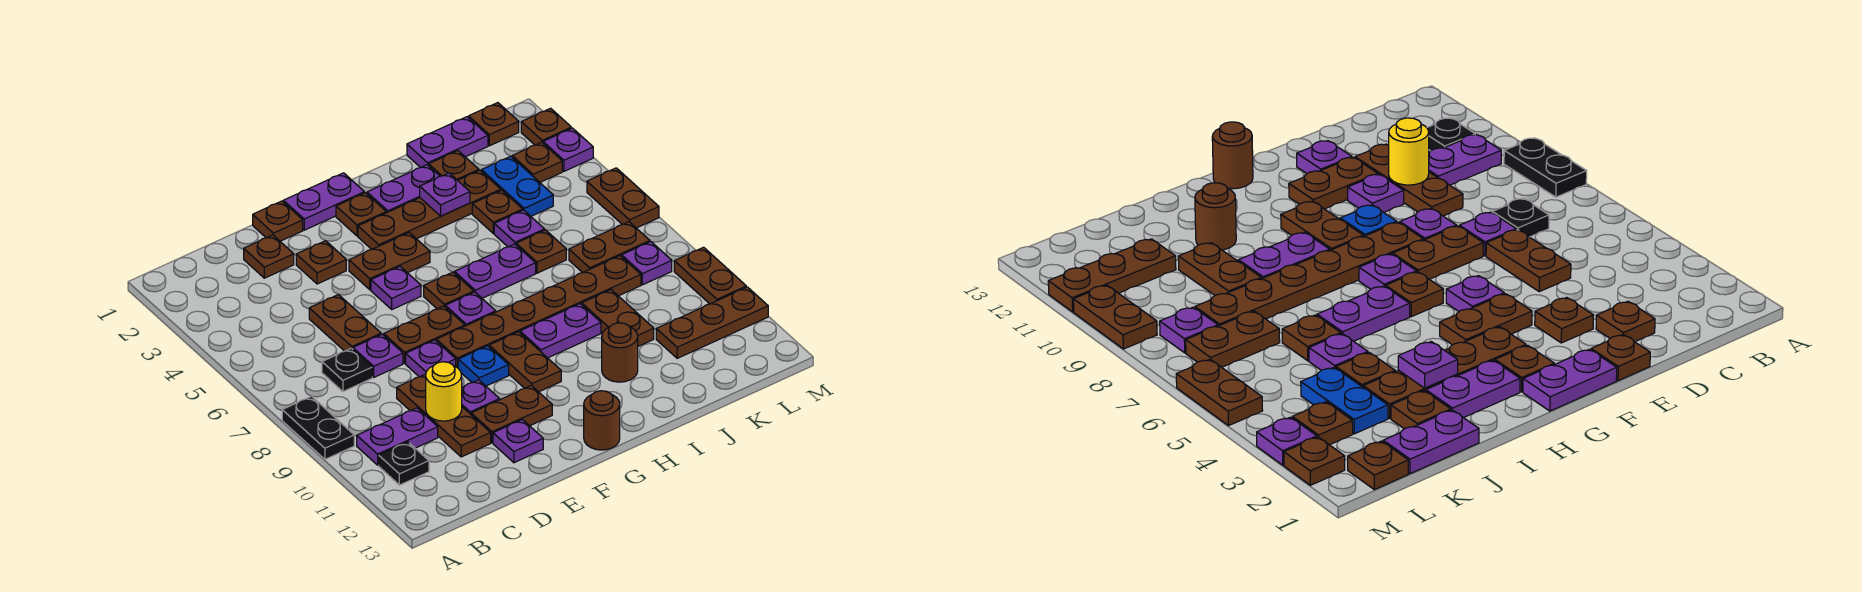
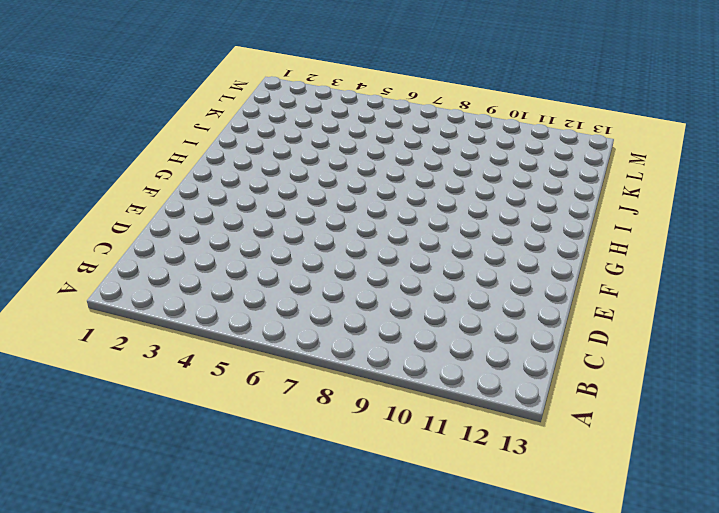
none -> black plate A8:A9 level 1
none -> purple plate B10:C10 level 1
none -> black plate B11 level 1
none -> black plate C7 level 1

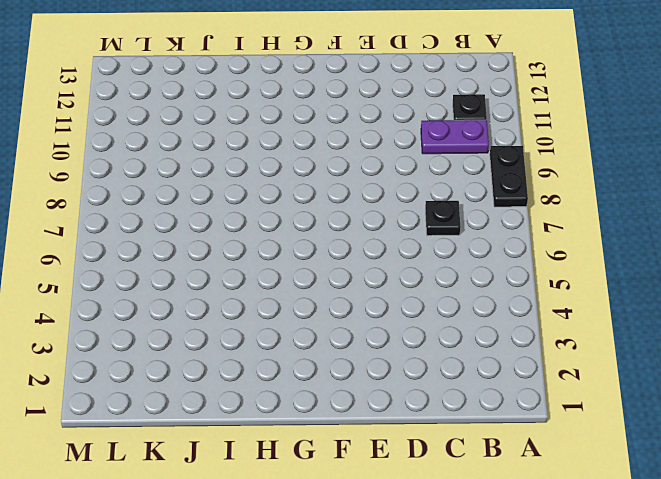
none -> brown plate D2 level 1
none -> brown plate D5:D6 level 1
none -> purple plate D7 level 1
none -> brown plate D9:D11 level 1

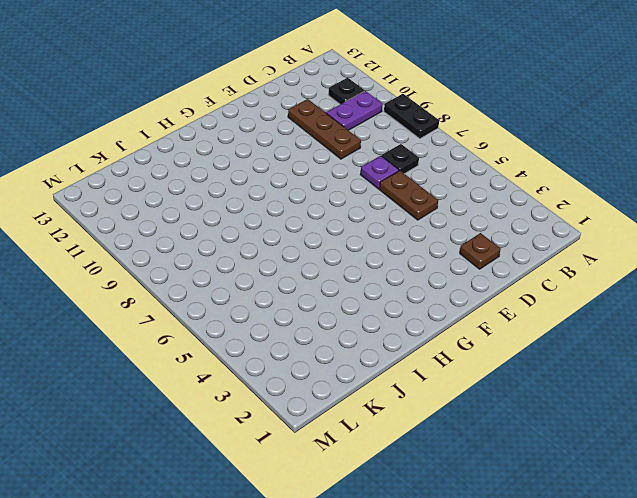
none -> brown plate E1 level 1
none -> brown plate E3 level 1
none -> brown plate E7:F7 level 1
none -> purple plate E8 level 1

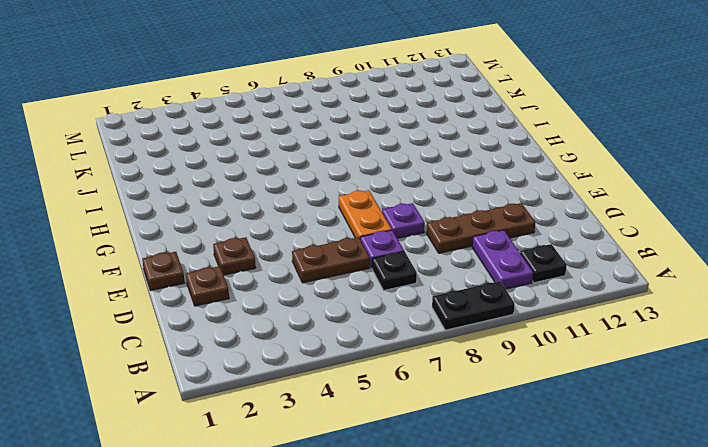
orange plate E7:F7 level 1 -> brown plate E7:F7 level 1
none -> purple plate E10 level 1
none -> brown plate E11:F11 level 1
none -> purple plate E12 level 1
none -> purple plate F1:G1 level 1

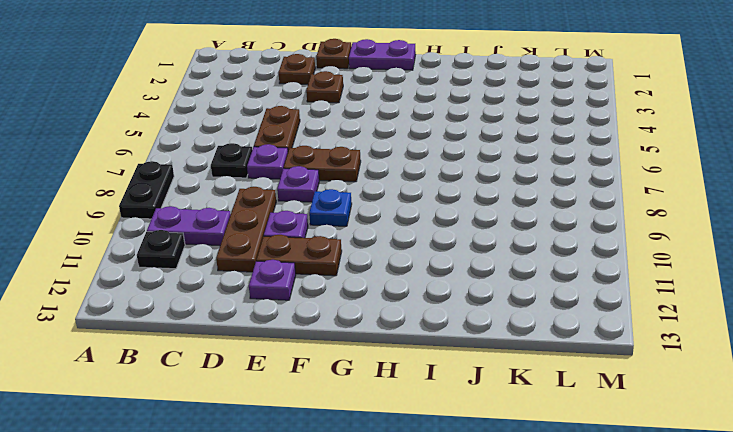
none -> brown plate F4:G4 level 1
none -> purple plate F5 level 1
none -> brown plate F8:K8 level 1
none -> brown plate G2 level 1

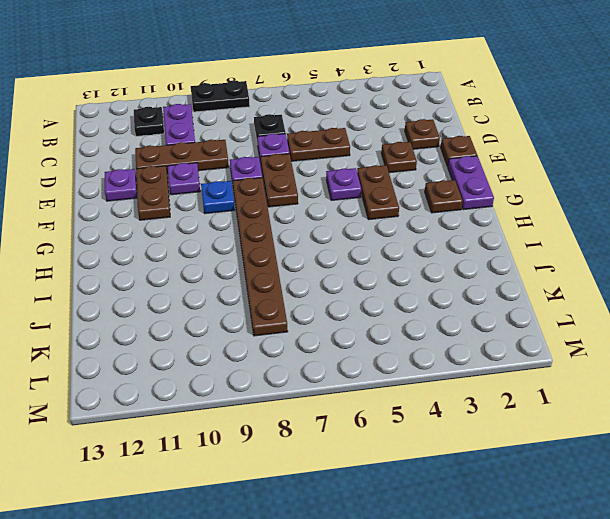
none -> brown plate G3:J3 level 1
none -> brown plate G6 level 1
none -> purple plate G7 level 1
none -> brown plate G9:G10 level 1

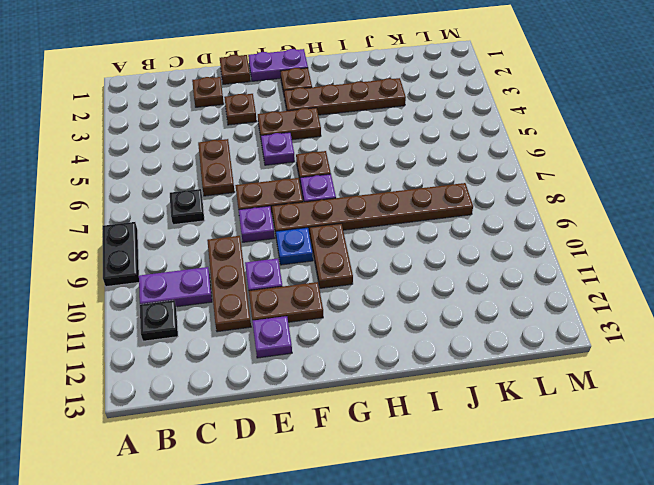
none -> purple plate D7 level 1
none -> brown round brick G13 level 1
none -> purple plate H2:I2 level 1
none -> purple plate H6:I6 level 1

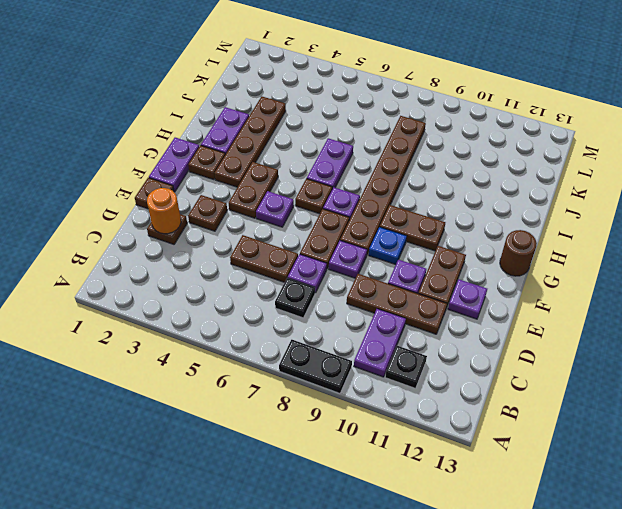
orange round brick D2 level 2 -> none
none -> purple plate H9:I9 level 1
none -> brown round brick I11 level 1
none -> purple plate J1:K1 level 1
none -> brown plate J2 level 1

